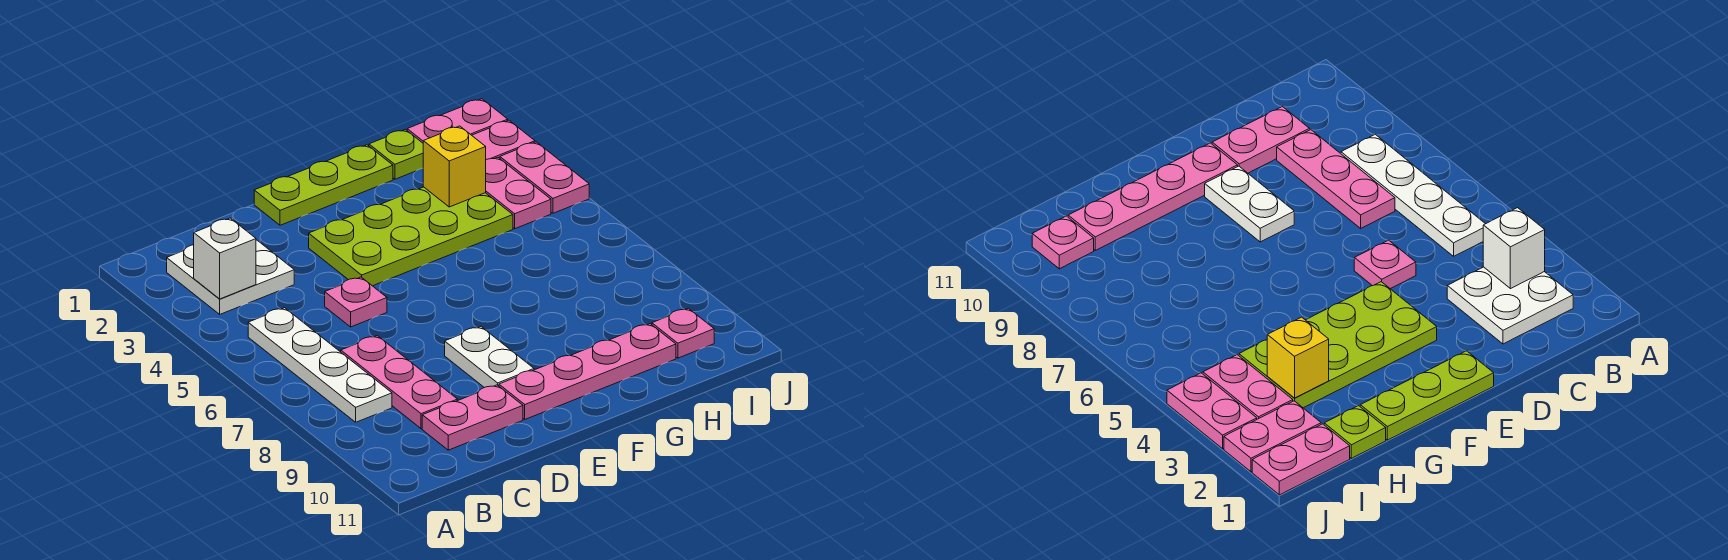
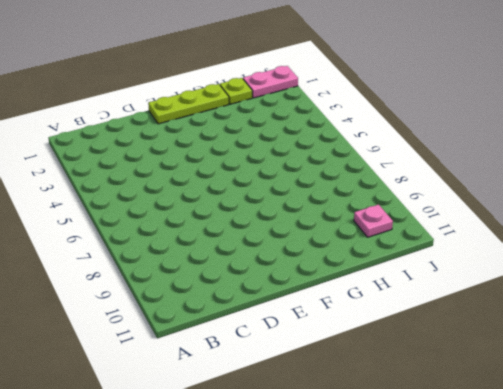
none -> white plate B2:C3 level 1
none -> white plate B5:B8 level 1
none -> pink plate C7:C9 level 1

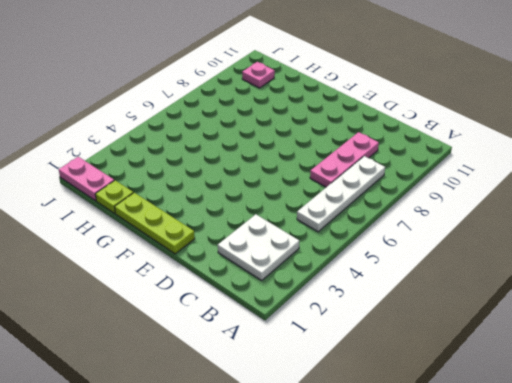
none -> pink plate C10:D10 level 1
none -> pink plate D5 level 1
none -> lime plate E3:H4 level 1

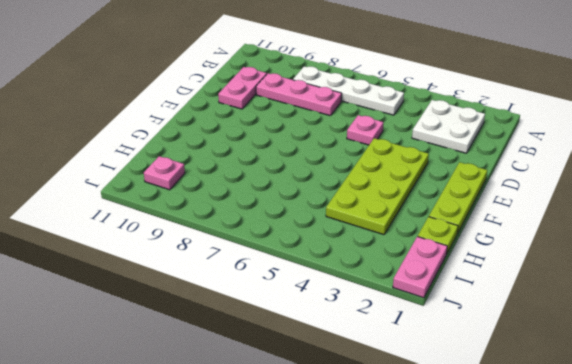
none -> white plate E8:E9 level 1
none -> pink plate E10:H10 level 1
none -> pink plate I2:J2 level 1

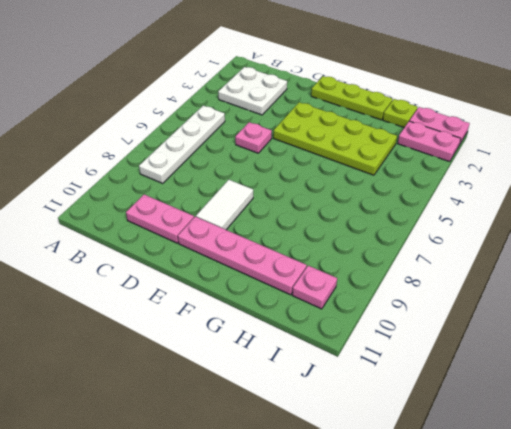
white tile E8:E9 level 1 -> white plate E8:E9 level 1
none -> pink plate C7:C9 level 1
none -> pink plate I3:I4 level 1
none -> pink plate J3:J4 level 1

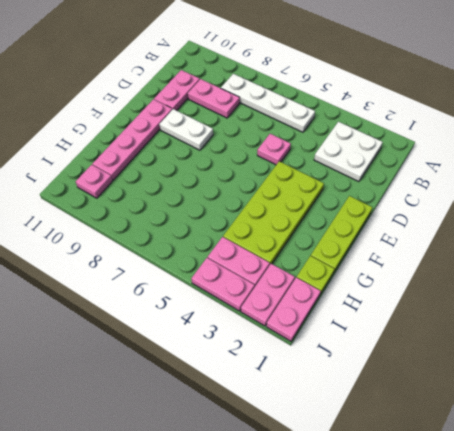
pink plate C8:C9 level 1 -> pink plate C7:C9 level 1
none -> white brick B3 level 2
none -> yellow brick H3 level 2

